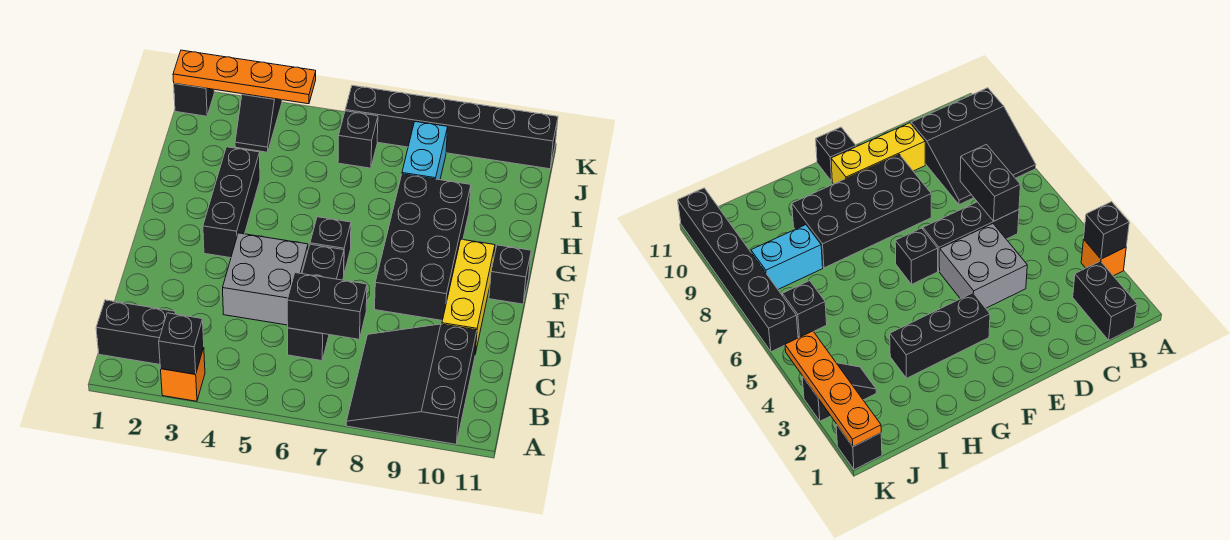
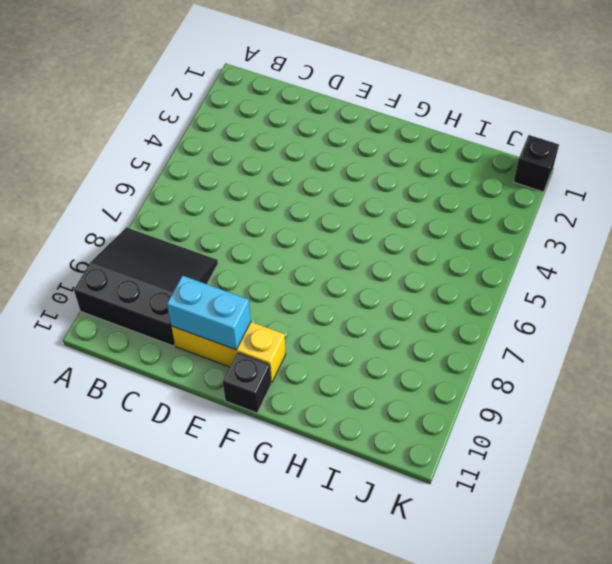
cyan brick D10:E10 level 2 -> cyan brick I8:J8 level 1
none -> orange brick A3 level 1
none -> black brick B1:B2 level 1
none -> black brick C6:E6 level 1

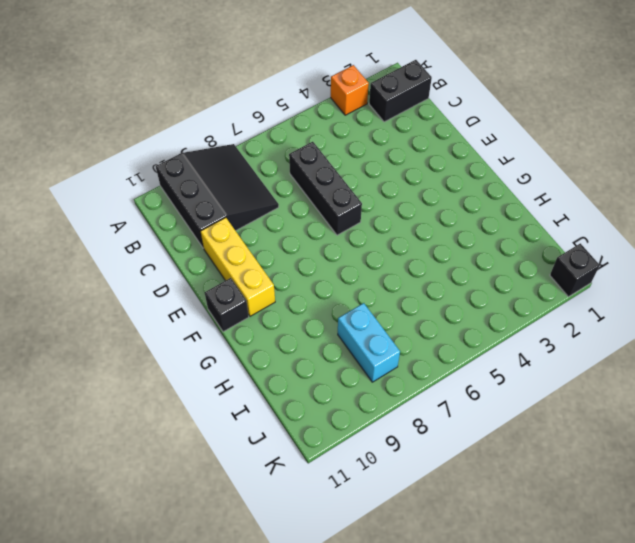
none -> grey brick D4:E5 level 1
none -> black brick E8:H9 level 1
none -> black brick F3:H3 level 1

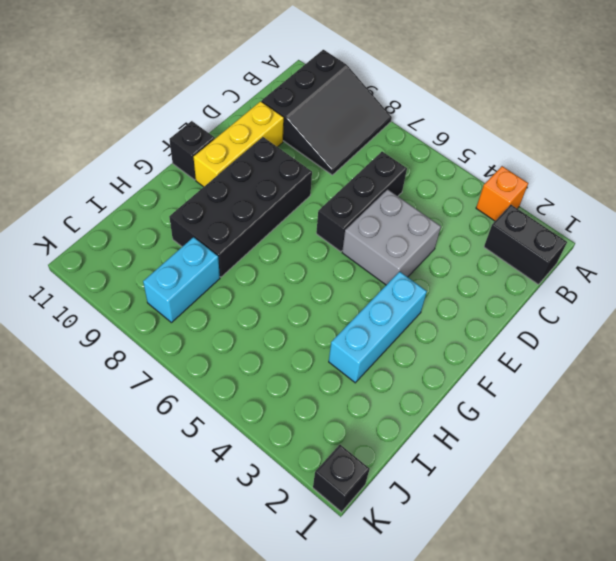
cyan brick F3:H3 level 1 -> black brick F3:H3 level 1
none -> black brick F6 level 1
none -> black slope J3:K3 level 1 top K
none -> black brick J6 level 1

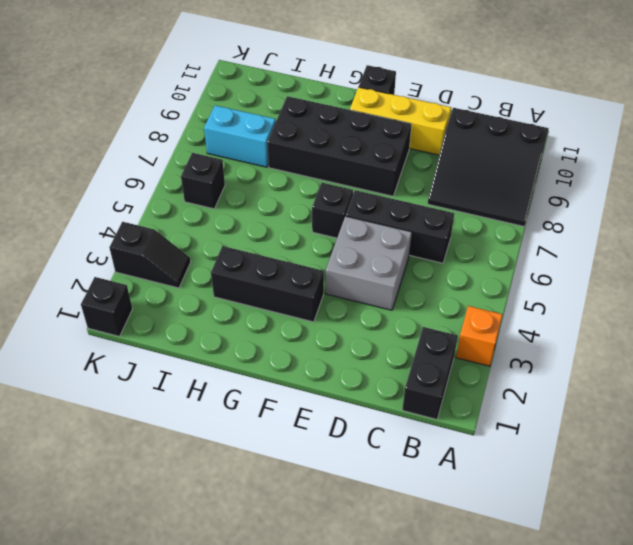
none -> black brick K6:K11 level 1
none -> black brick A3 level 2
none -> black brick C6:C7 level 2

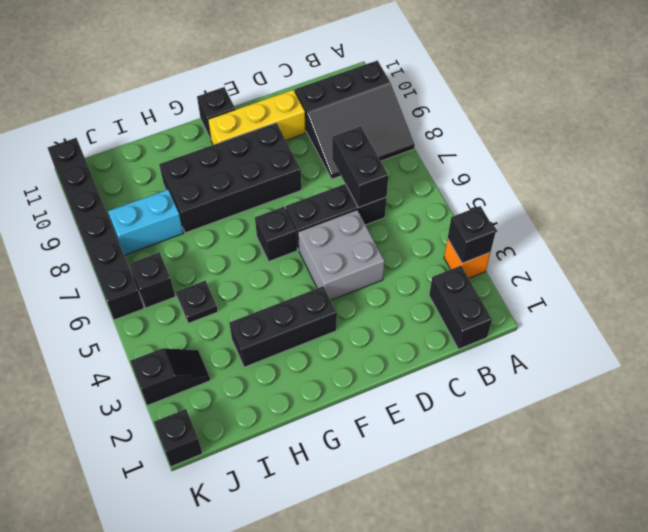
black plate I5 level 1 -> none
none -> orange plate K1:K4 level 2

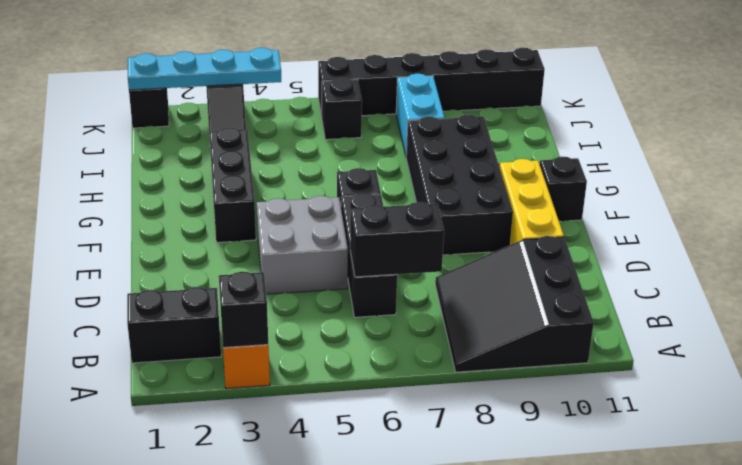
cyan plate K1:K4 level 2 -> orange plate K1:K4 level 2

